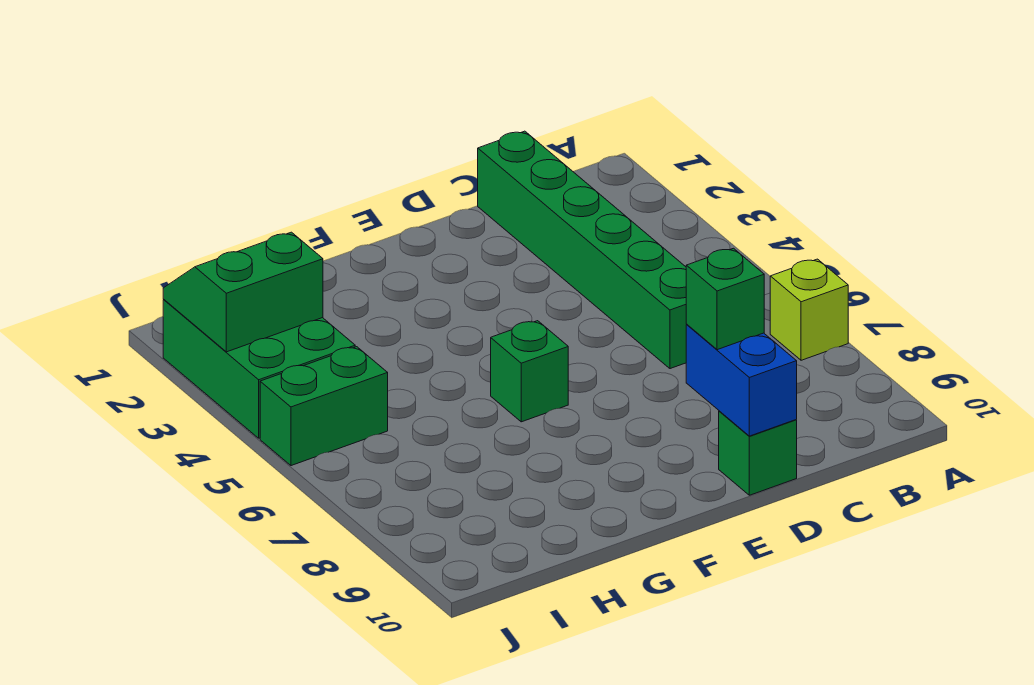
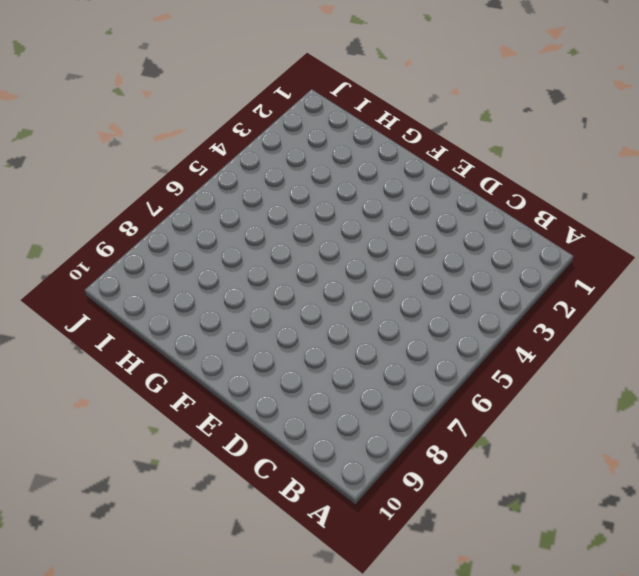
none -> lime brick A7 level 1
none -> green brick C1:C6 level 1

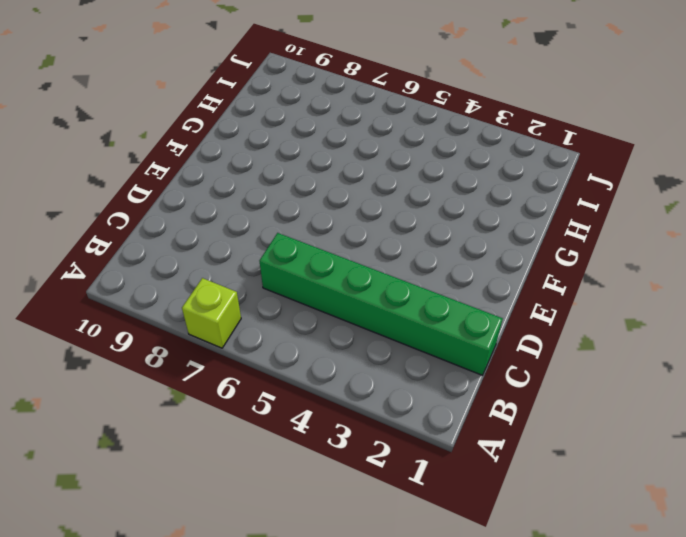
none -> green brick D10 level 1
none -> green brick F6 level 1

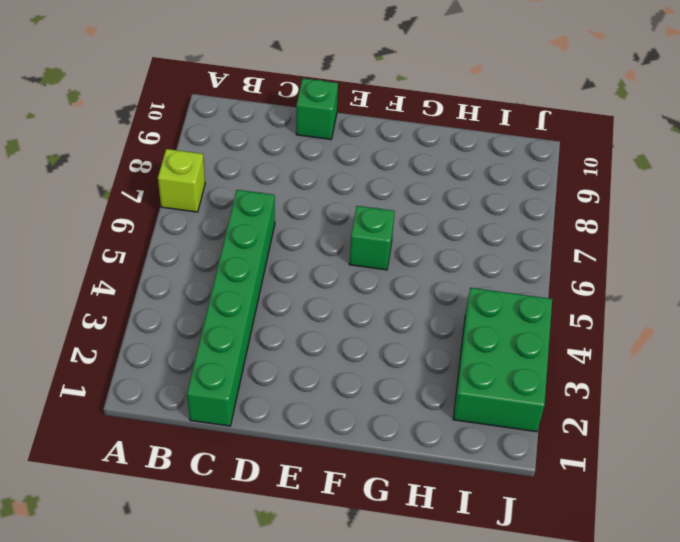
none -> green brick I5:J5 level 1
none -> blue brick D9:D10 level 2

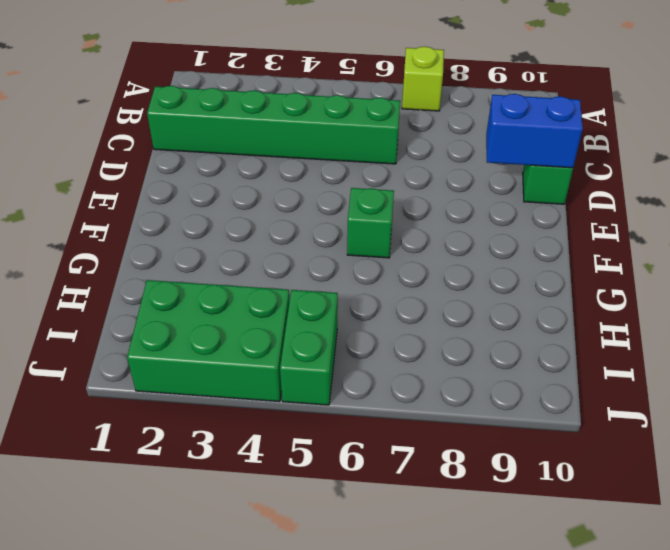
none -> green slope I2:J3 level 2 top 3
none -> green brick D9 level 3

